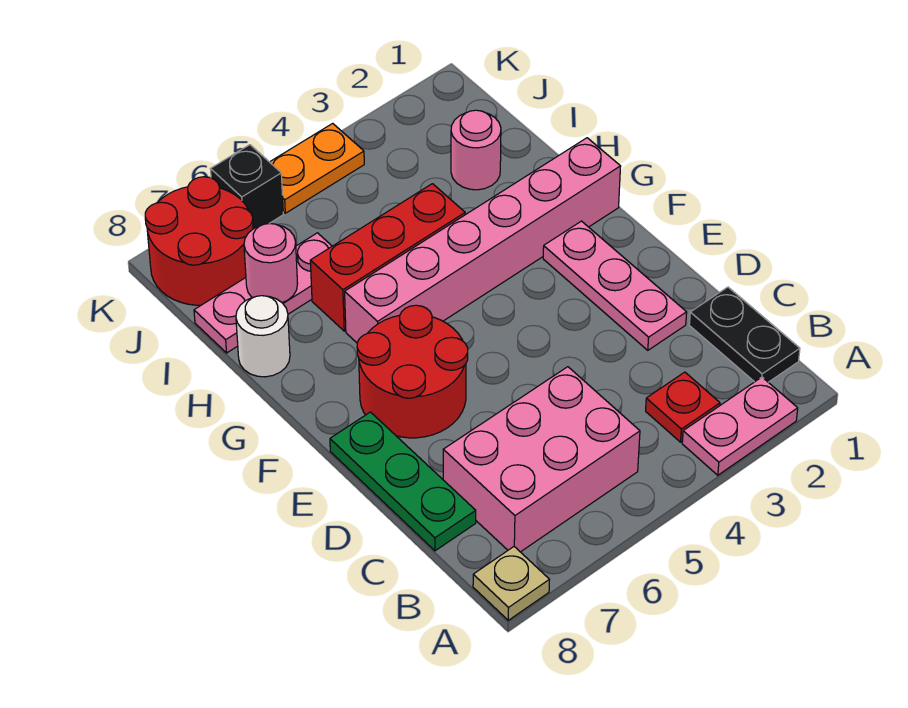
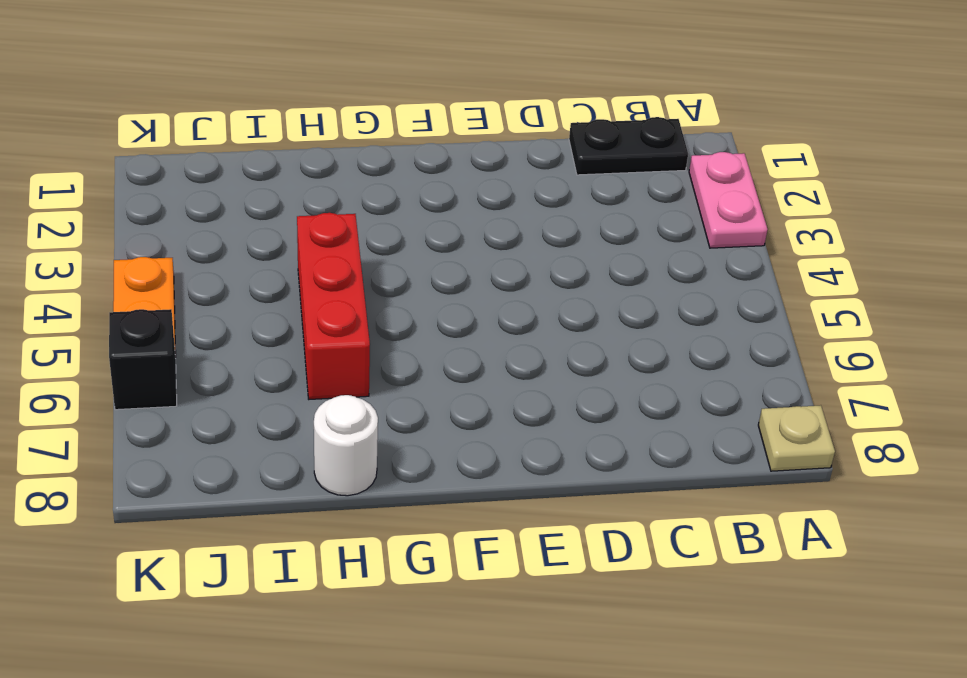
none -> red plate B3 level 1
none -> pink brick B5:C7 level 1
none -> green plate C8:E8 level 1

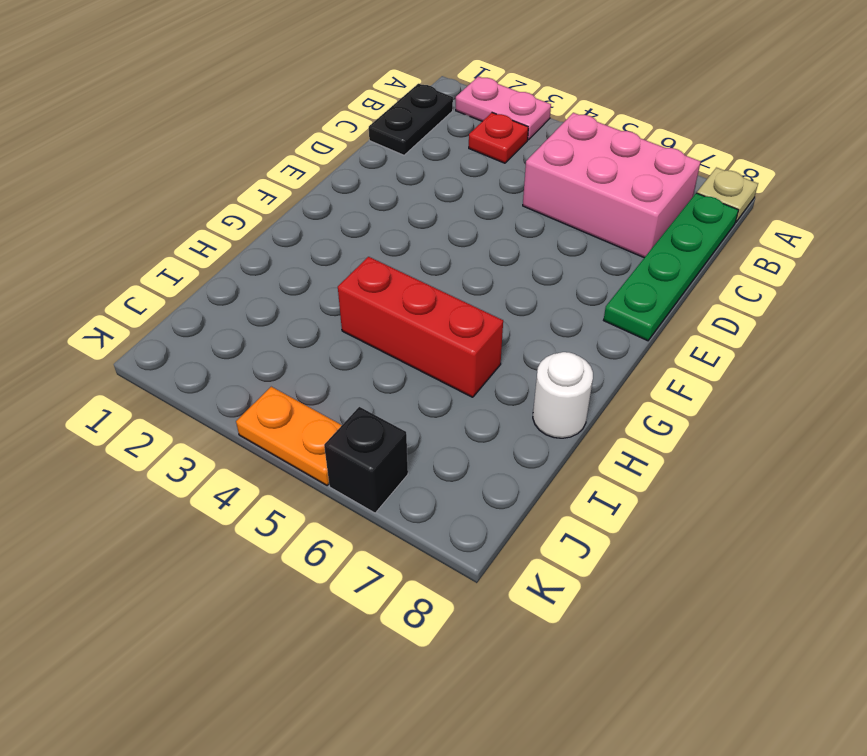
green plate B8:E8 level 1 -> green plate C8:E8 level 1
none -> pink plate D2:F2 level 1
none -> red round brick E6:F7 level 1
none -> pink brick G1:G6 level 1

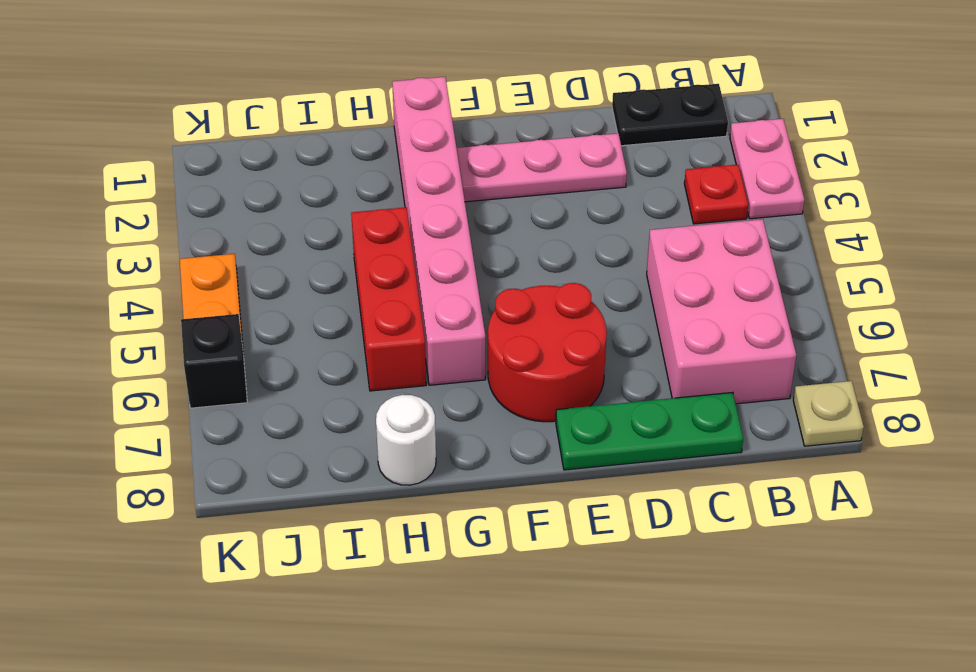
none -> pink round brick I2 level 1
none -> pink plate I6:I8 level 1
none -> red round brick J7:K8 level 1

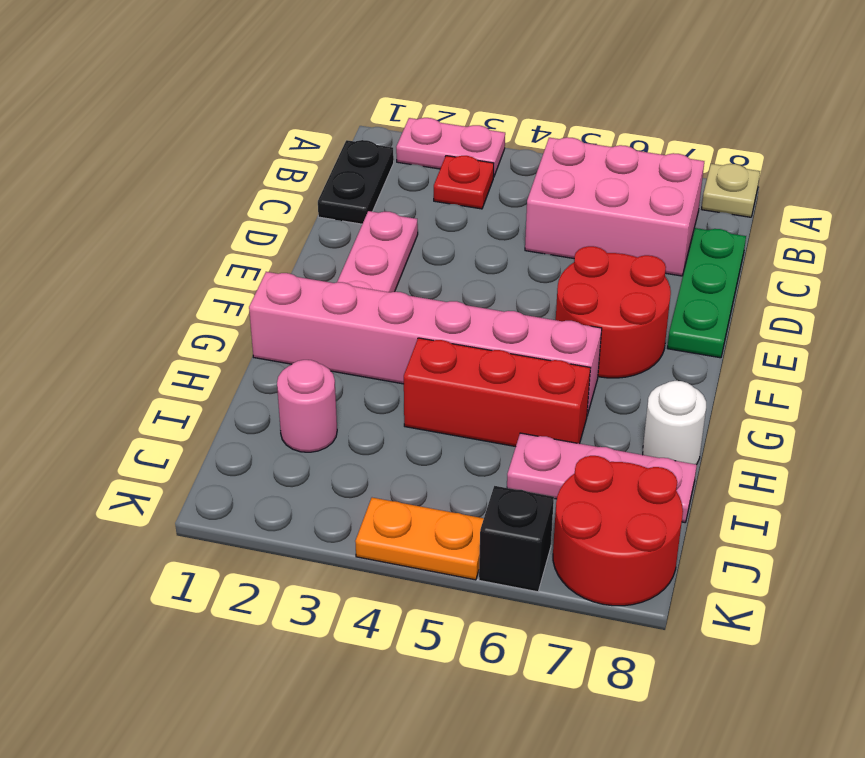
none -> pink round brick I7 level 2

